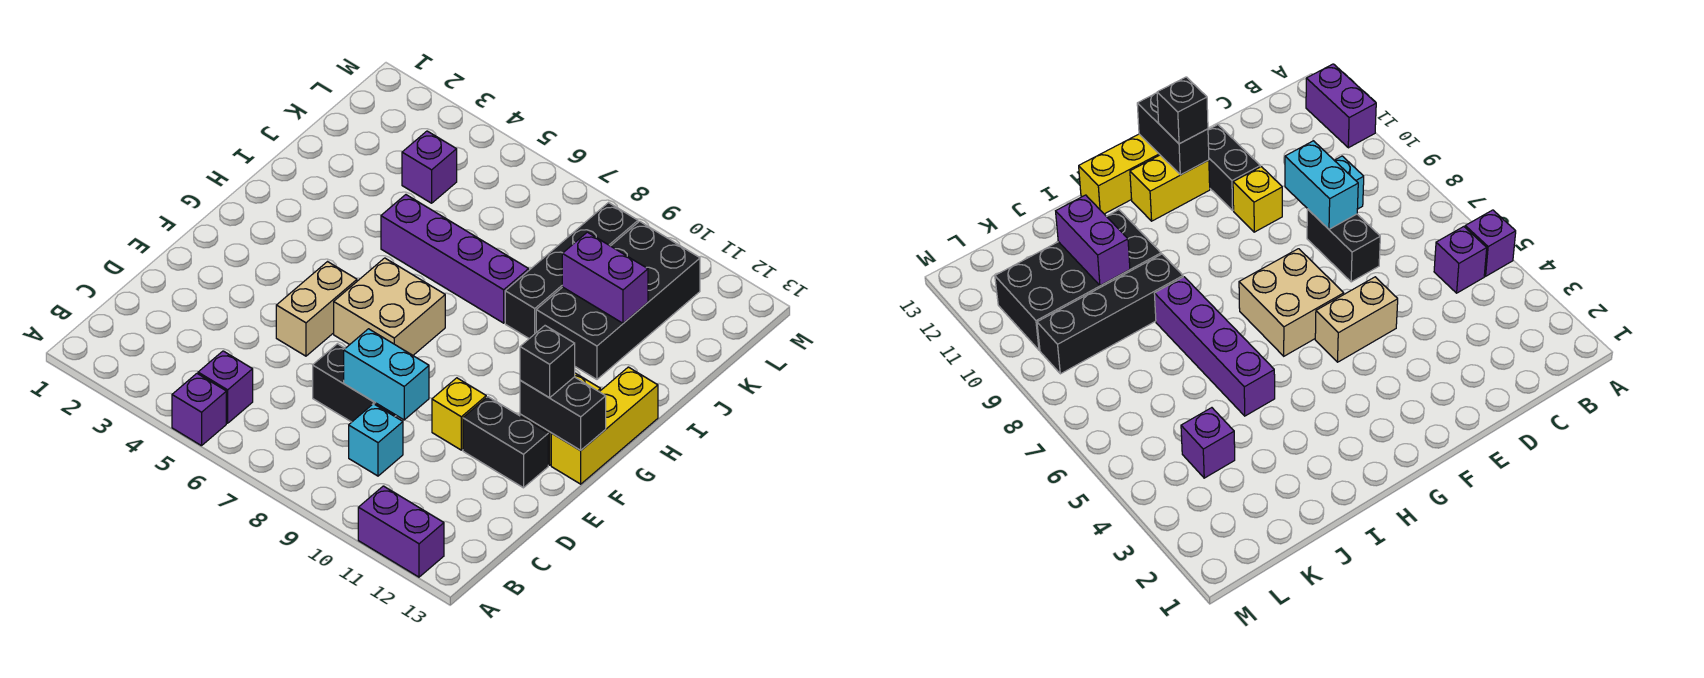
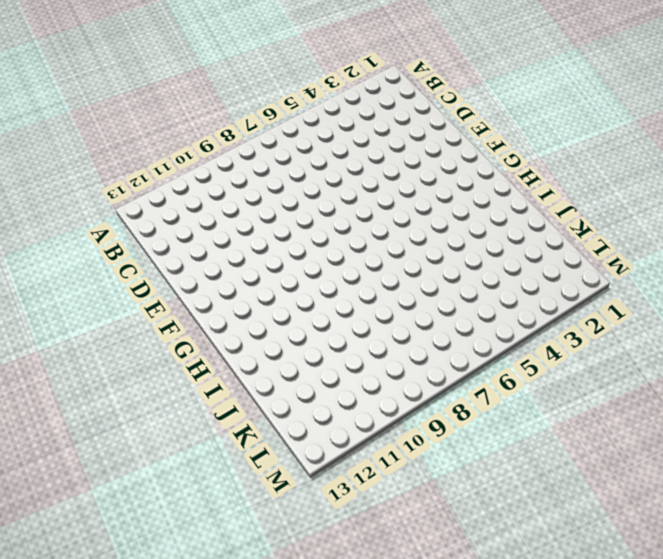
none -> purple brick A5 level 1
none -> purple brick A11:A12 level 1
none -> purple brick B5 level 1

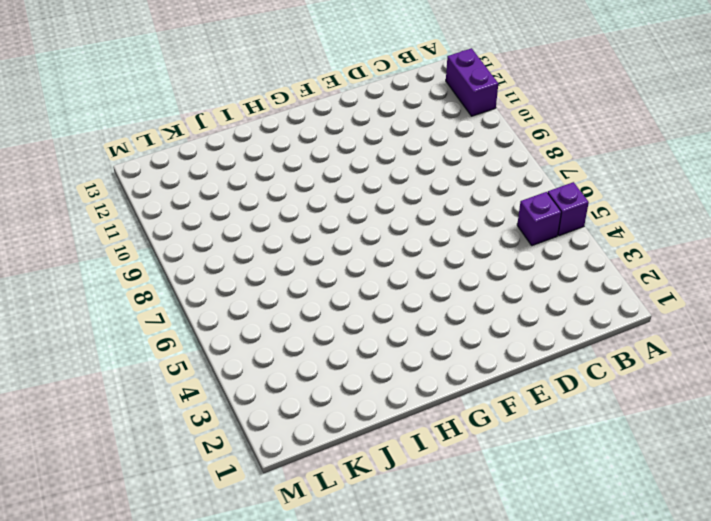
none -> cyan brick C9 level 1
none -> black brick D7:D8 level 1
none -> tan brick E5:F5 level 1

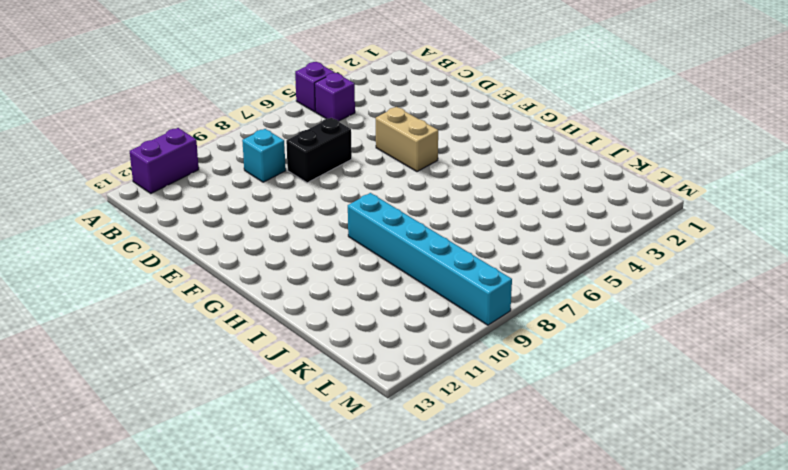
cyan brick H9:M9 level 1 -> black brick I9:L9 level 1
none -> yellow brick E10 level 1
none -> black brick E11:E12 level 1
none -> tan brick F6:G7 level 1

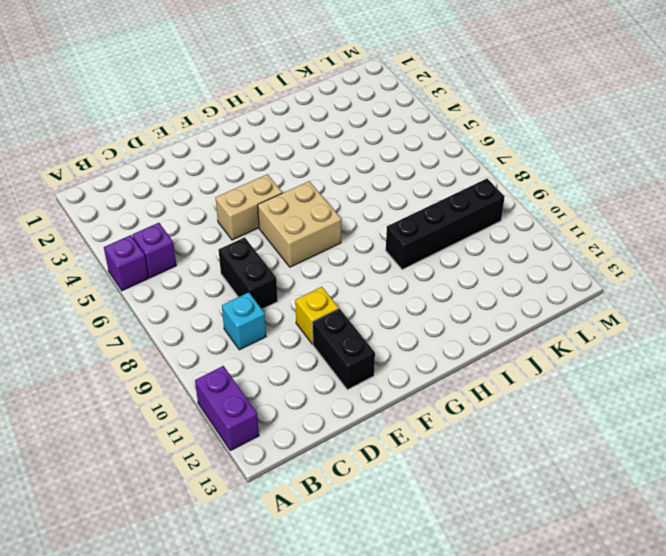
none -> yellow brick F12:G12 level 1
none -> yellow brick F13:H13 level 1
none -> purple brick I5:I8 level 1

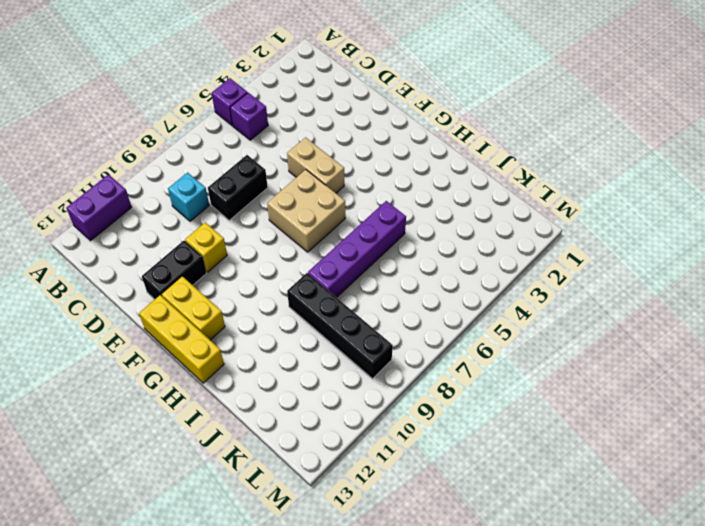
none -> black brick I10:L11 level 1
none -> purple brick K4 level 1
none -> cyan brick D8:D9 level 2

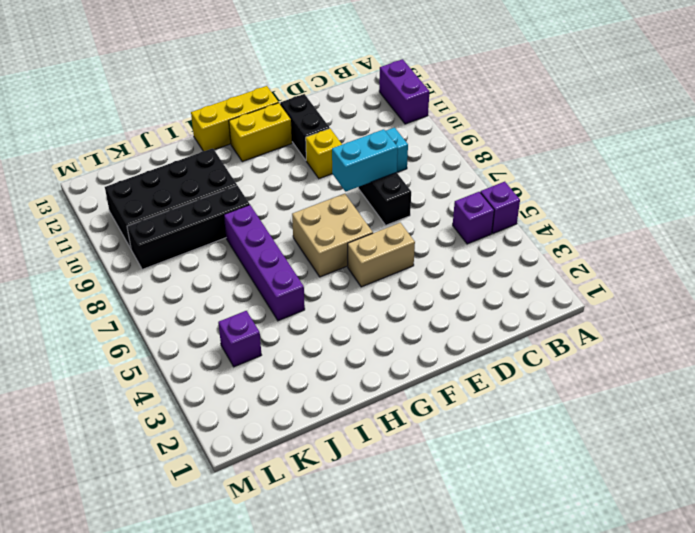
cyan brick D8:E8 level 2 -> cyan brick D8:D9 level 2
none -> black brick F12:F13 level 2
none -> purple brick J10:J11 level 2
none -> black brick F12 level 3

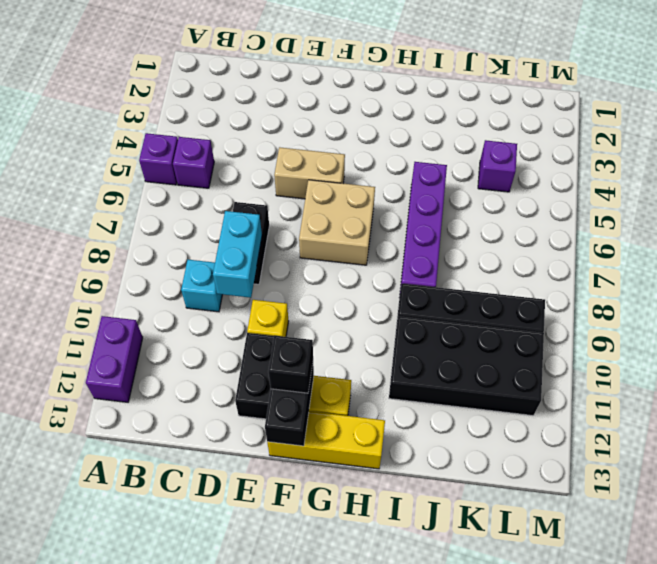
none -> purple brick J10:J11 level 2

